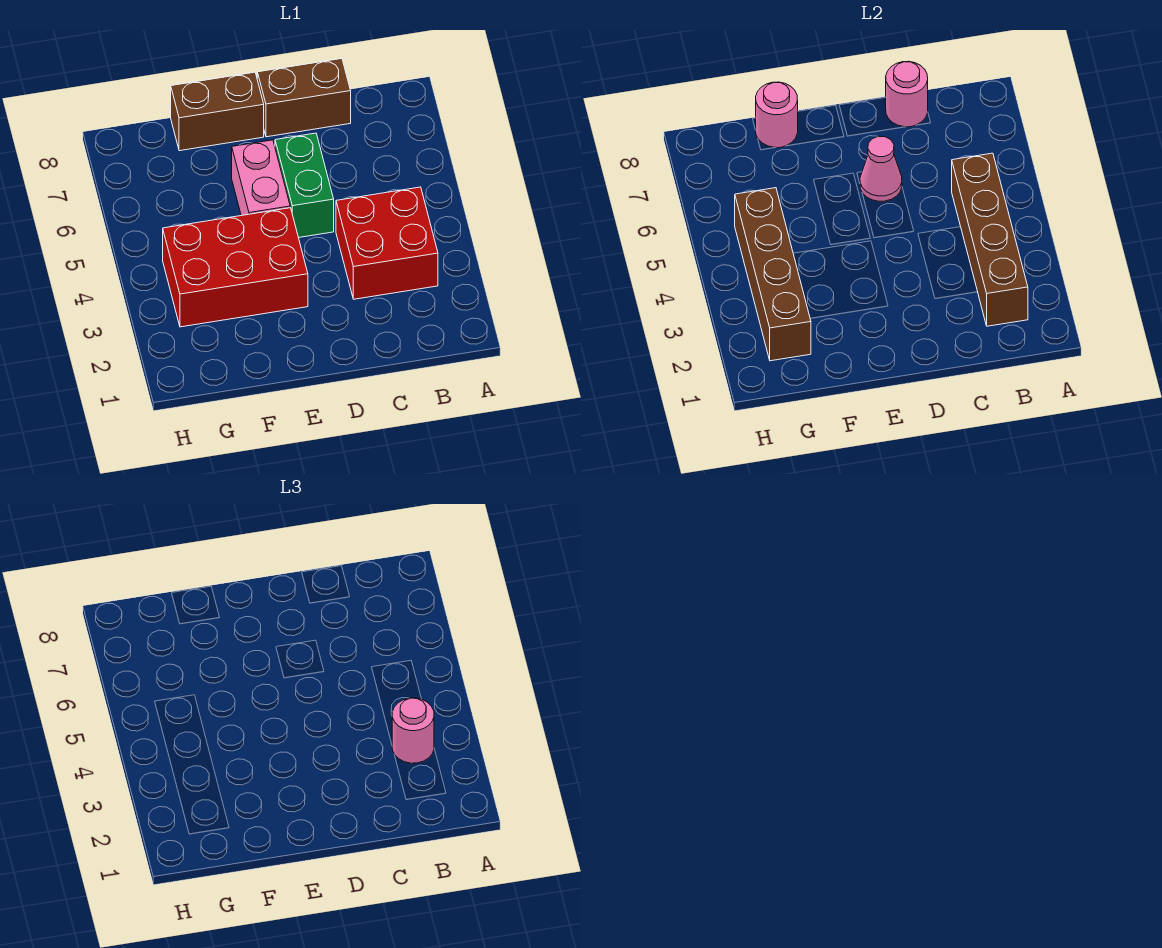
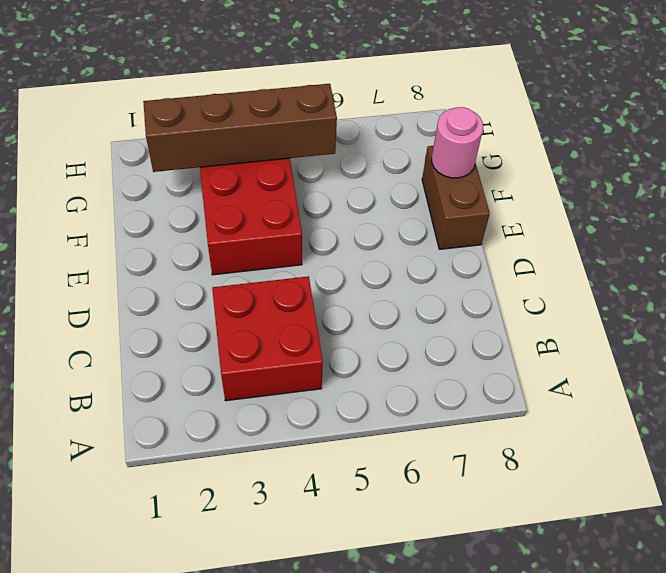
none -> brown brick C8:D8 level 1
none -> green brick D5:D6 level 1
none -> pink brick E5:E6 level 1

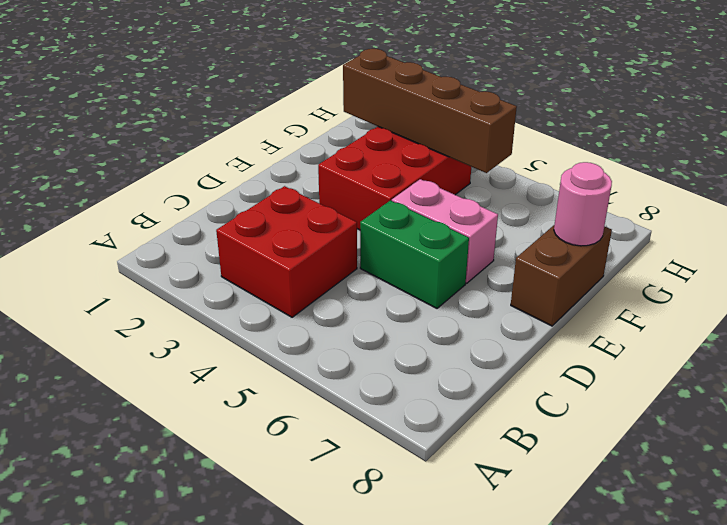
none -> brown brick C8:D8 level 1
none -> brown brick B2:B5 level 2
none -> pink round brick C8 level 2

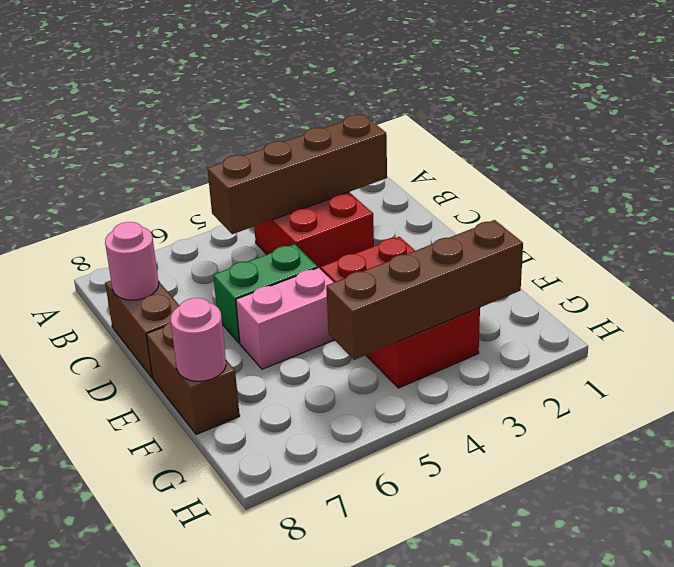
none -> pink cone D6 level 2
none -> pink round brick B3 level 3

